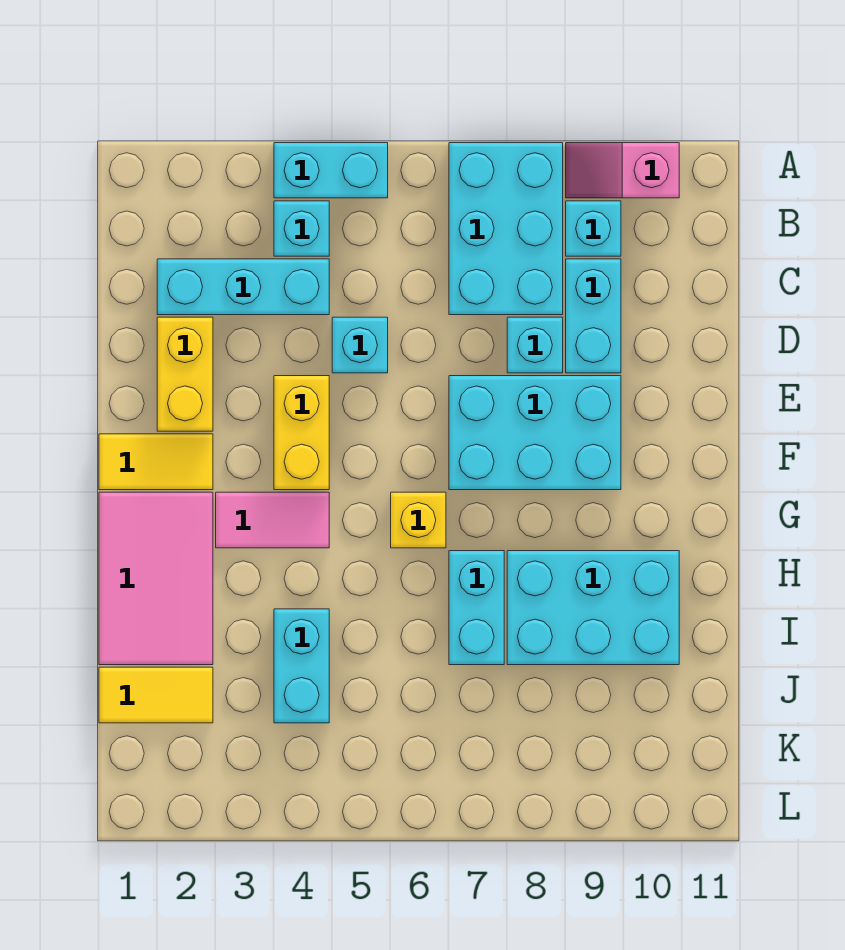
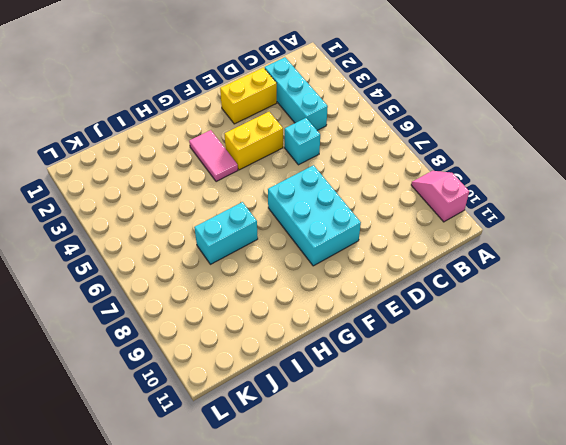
none -> cyan brick A4:A5 level 1
none -> cyan brick A7:C8 level 1
none -> cyan brick B4 level 1

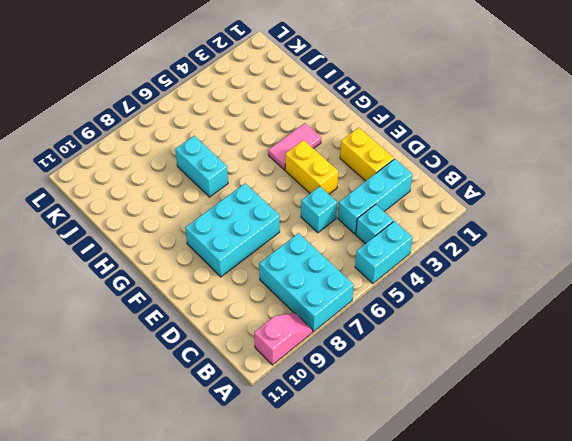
none -> cyan brick B9 level 1
none -> cyan brick C9:D9 level 1
none -> cyan brick D8 level 1

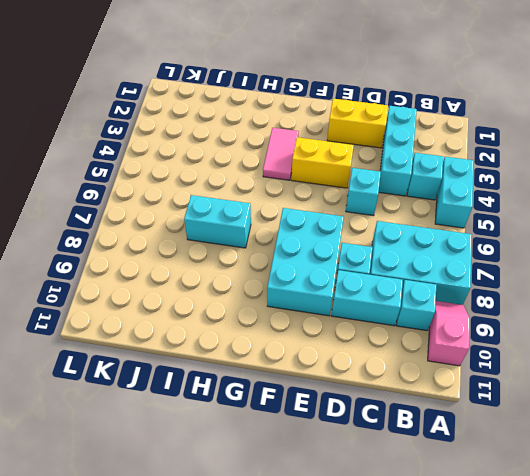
none -> yellow tile F1:F2 level 1
none -> pink tile G1:I2 level 1
none -> yellow brick G6 level 1

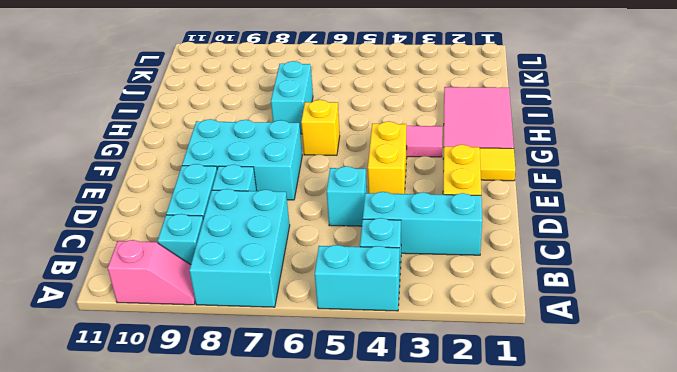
none -> cyan brick H8:I10 level 1
none -> cyan brick I4:J4 level 1
none -> yellow tile J1:J2 level 1

